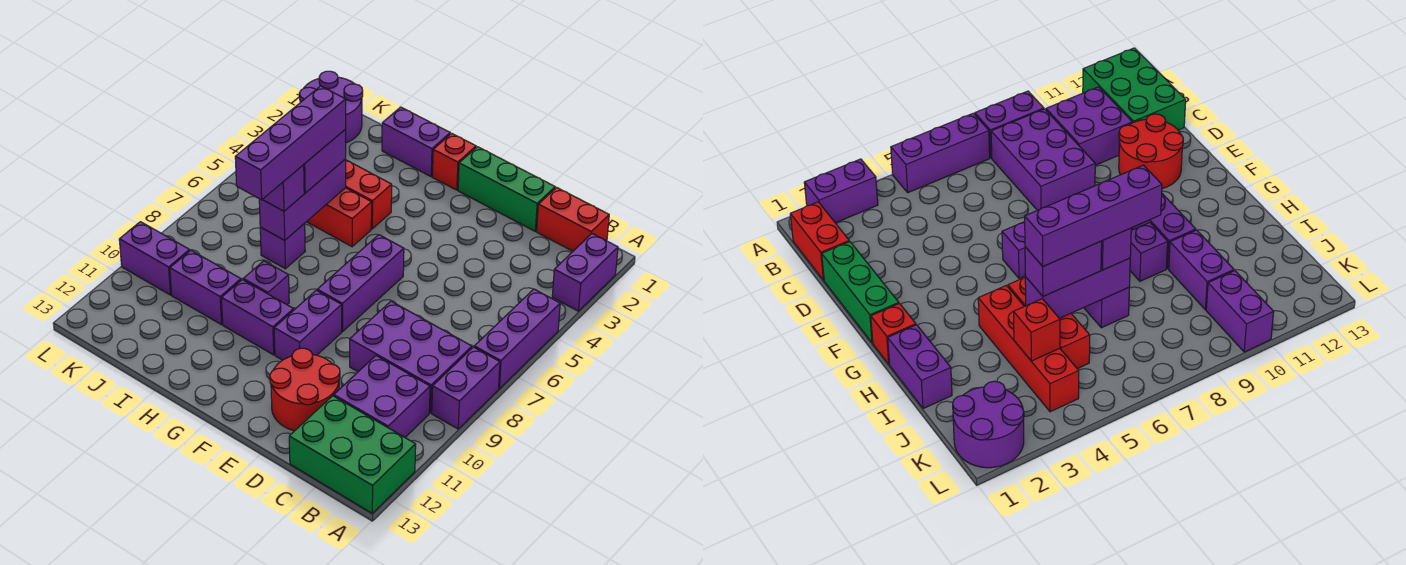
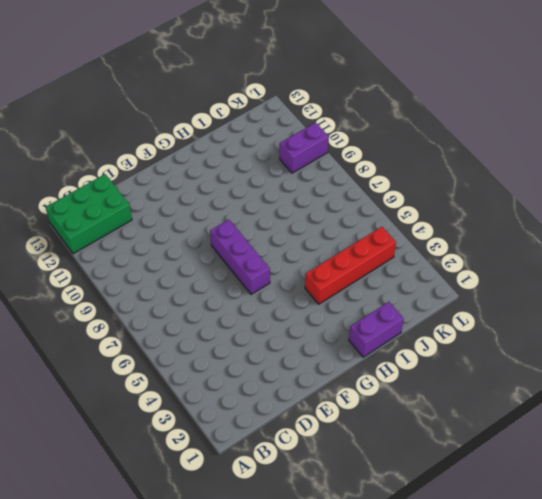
none -> purple brick A2:A3 level 1
none -> purple brick A5:A7 level 1
none -> purple brick A8:A9 level 1

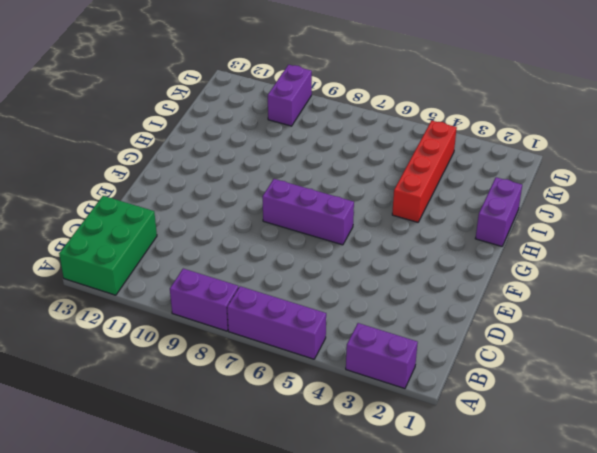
none -> red brick B1:C1 level 1
none -> purple brick B8:D9 level 1
none -> purple brick B10:C11 level 1

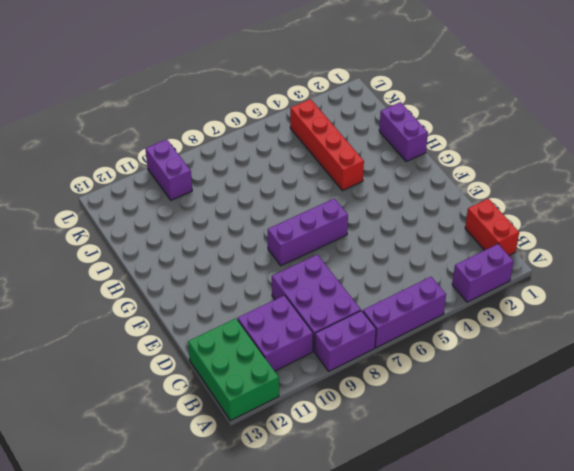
none -> green brick D1:F1 level 1
none -> red round brick D11:E12 level 1
none -> purple brick F9:F10 level 1

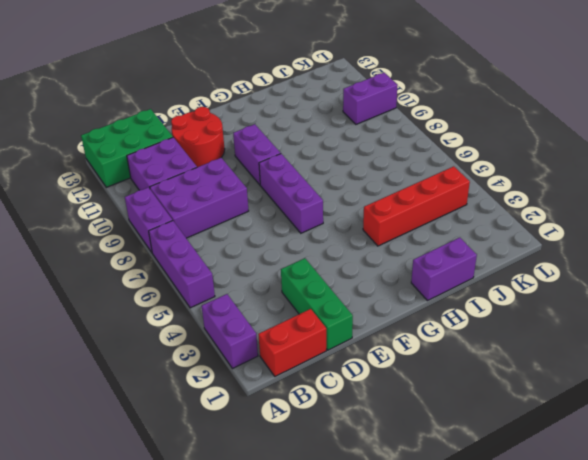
green brick D1:D3 level 1 -> green brick D1:F1 level 1
none -> red brick G1 level 1
none -> purple brick G10:H10 level 1
none -> red brick H5:J5 level 1

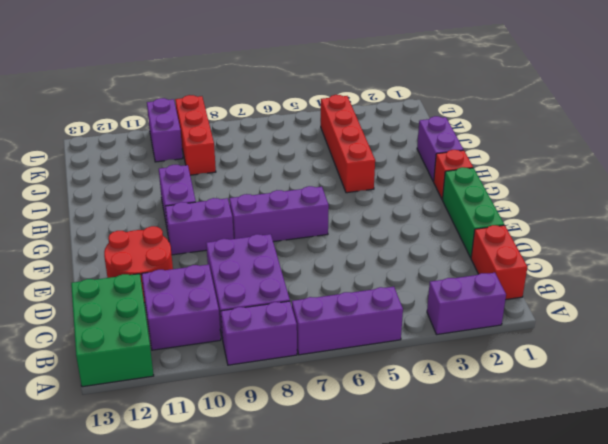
red brick J9:L9 level 1 -> red brick H5:J5 level 1
none -> purple brick H9 level 1
none -> purple brick I7 level 1
none -> purple brick I10:J10 level 1

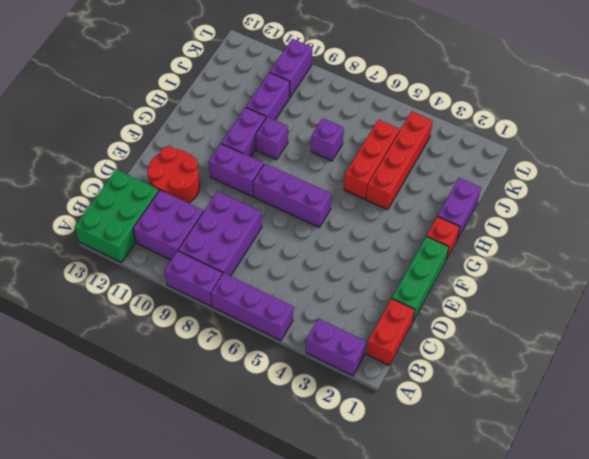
none -> purple round brick K1:L2 level 1
none -> purple brick I5:I7 level 2
none -> red brick J4 level 2

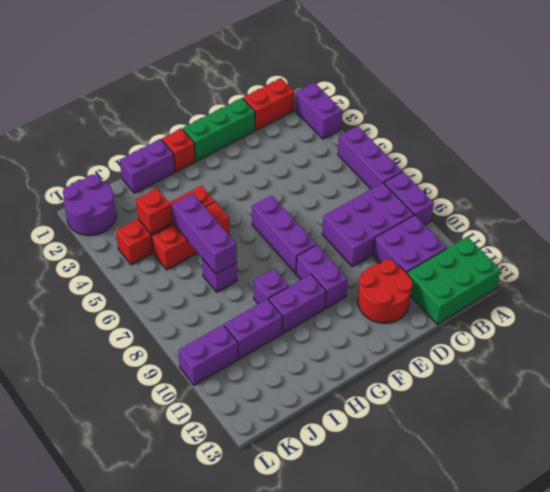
none -> purple brick I5:I6 level 3
none -> purple brick I7 level 3
none -> purple brick I5:I8 level 4

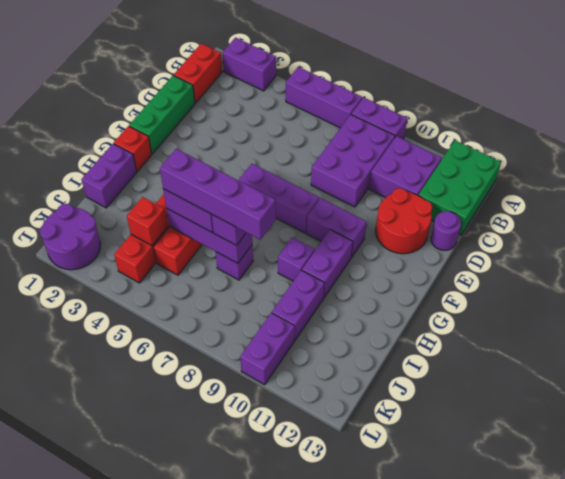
purple round brick D13 level 1 -> none

